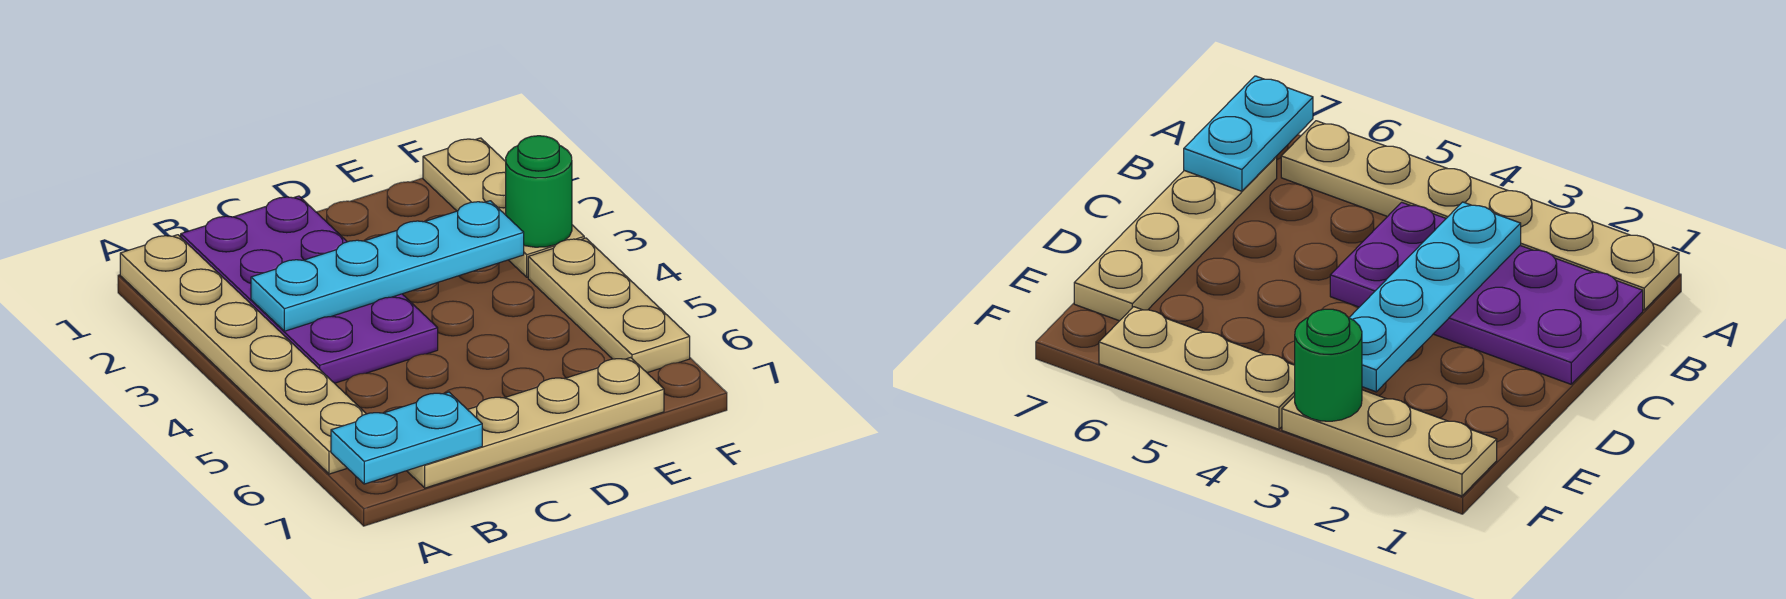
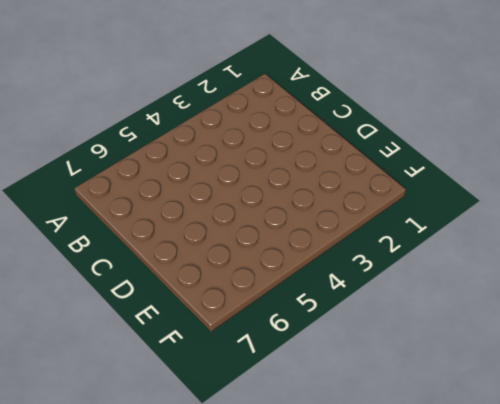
none -> tan plate A1:A6 level 1
none -> purple plate B1:C4 level 1

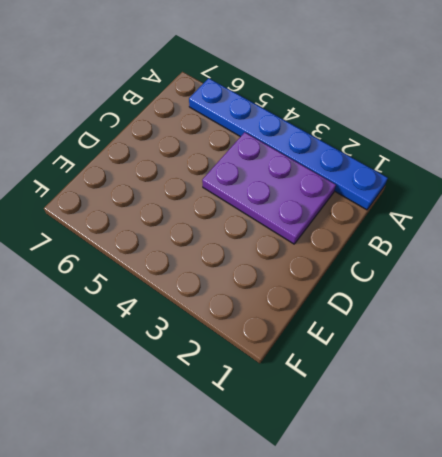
blue plate A1:A6 level 1 -> tan plate A1:A6 level 1
purple plate B2:C4 level 1 -> purple plate B1:C4 level 1
none -> tan plate B7:E7 level 1
none -> tan plate F1:F3 level 1

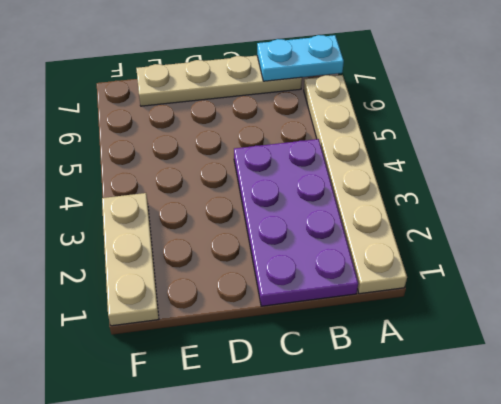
none -> tan plate F4:F6 level 1
none -> cyan plate B3:E3 level 2

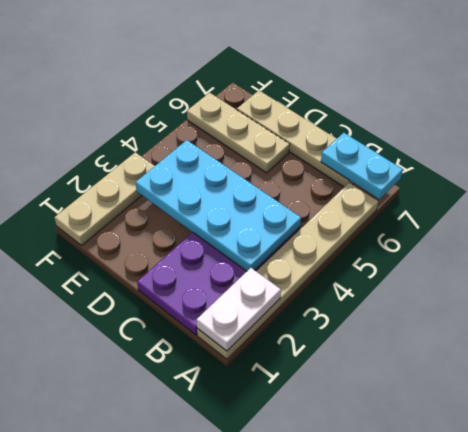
white plate A1:A2 level 2 -> none
cyan plate B3:E4 level 2 -> cyan plate B3:E3 level 2
tan plate D6:F6 level 1 -> tan plate F4:F6 level 1
none -> green round brick F3 level 2

